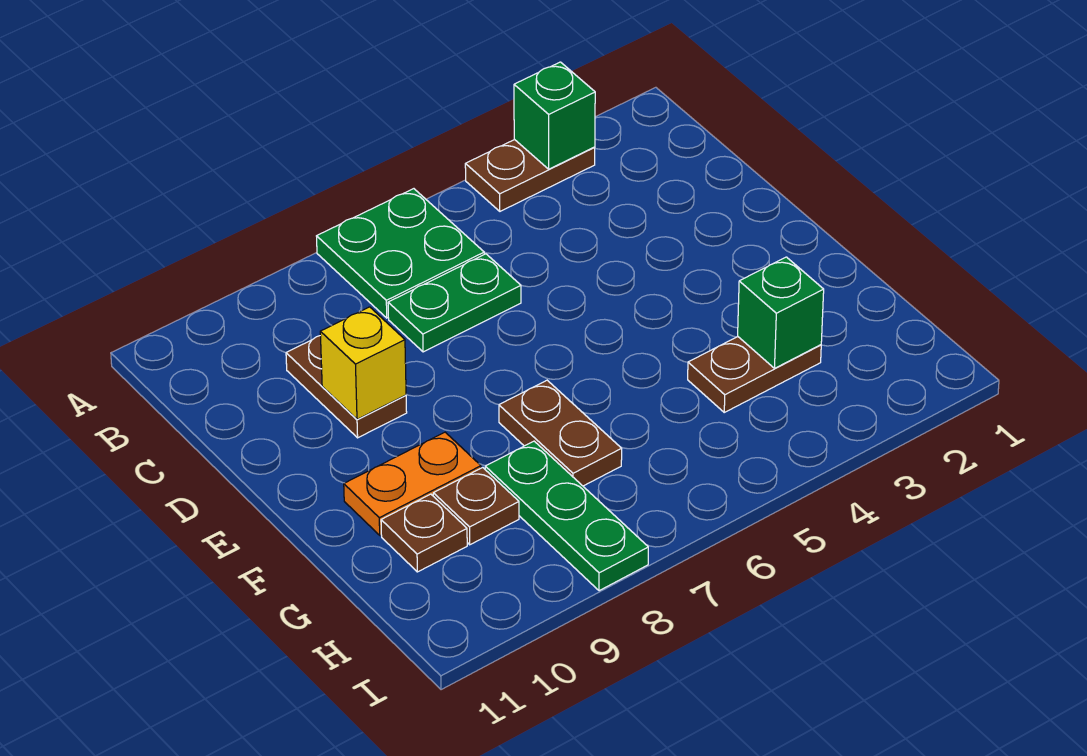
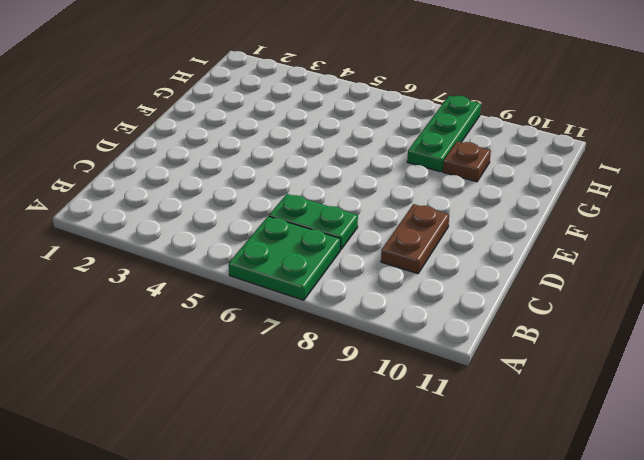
none -> brown plate A3:A4 level 1
none -> brown plate F7:G7 level 1
none -> orange plate F9:F10 level 1

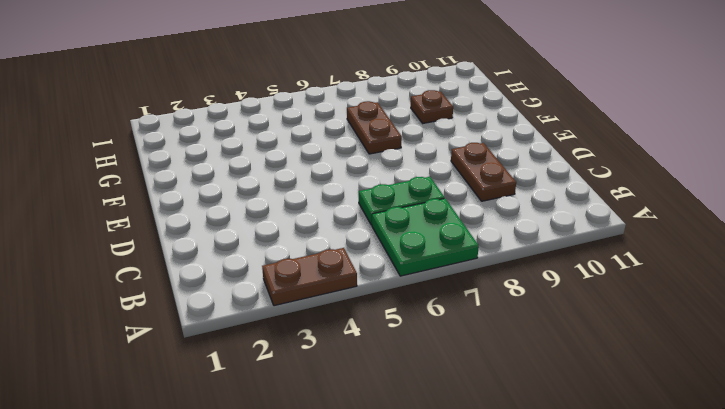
none -> orange plate F9:F10 level 1
none -> brown plate G3:G4 level 1
none -> green plate G8:I8 level 1

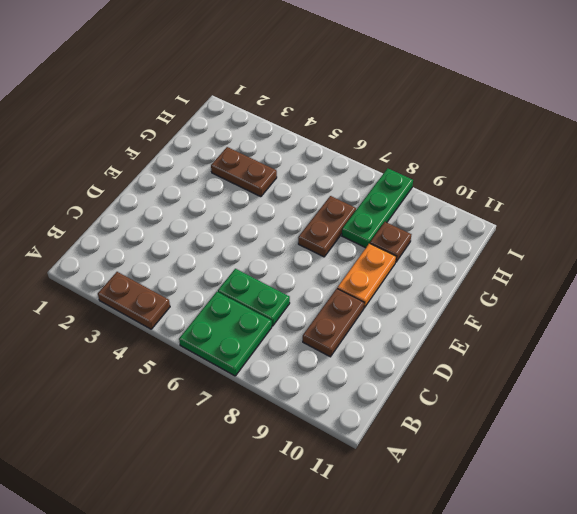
orange plate E9:F9 level 1 -> orange plate F9:F10 level 1
none -> brown plate G10 level 1
none -> green brick A3 level 2
none -> yellow brick D9 level 2

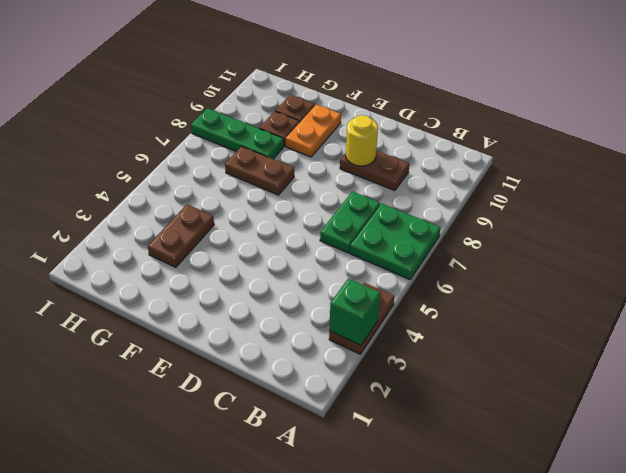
yellow round brick D9 level 2 -> yellow brick D9 level 2
none -> green brick G3 level 2

